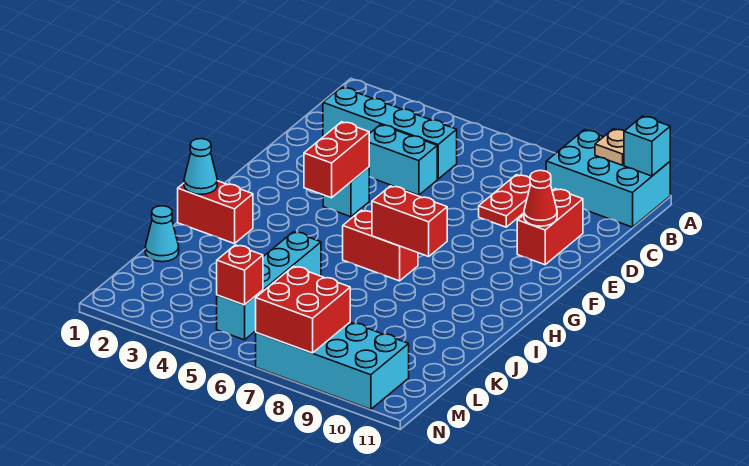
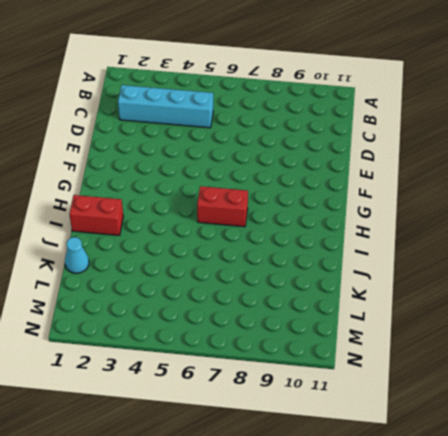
none -> cyan brick A9:B11 level 1
none -> red plate C8:D8 level 1
none -> cyan brick D4:D5 level 1

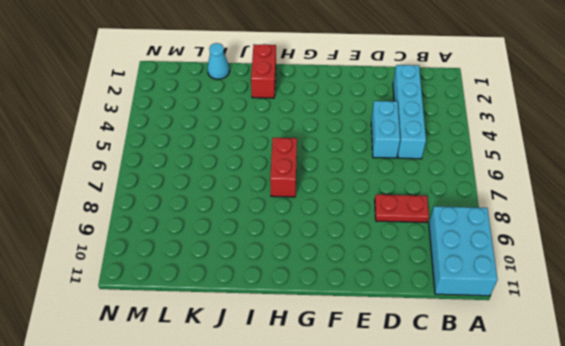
none -> red brick D10:E10 level 1
none -> cyan brick F4 level 1
none -> cyan brick J5:M5 level 1

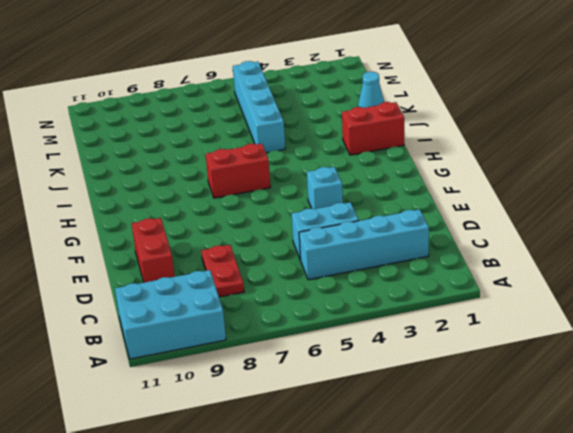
none -> cyan brick M7:N10 level 1
none -> tan plate A10 level 2
none -> cyan brick A11 level 2

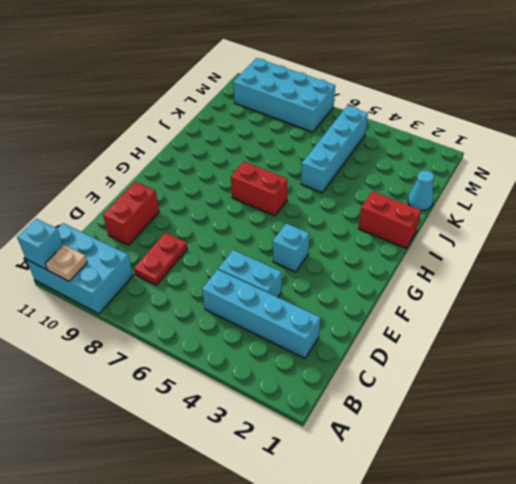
none -> red cone E10 level 2
none -> red brick F4:G4 level 2
none -> red brick H7:H8 level 2

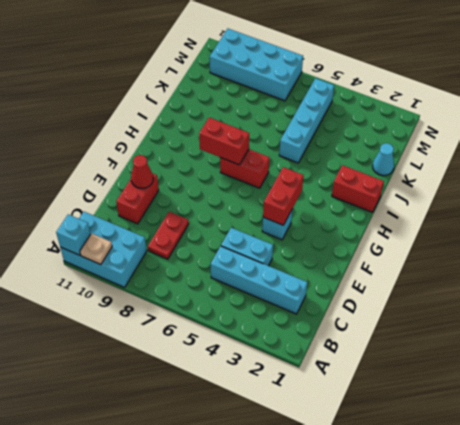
none -> cyan cone I1 level 2
none -> red brick M5 level 2
none -> red brick M7:N8 level 2

